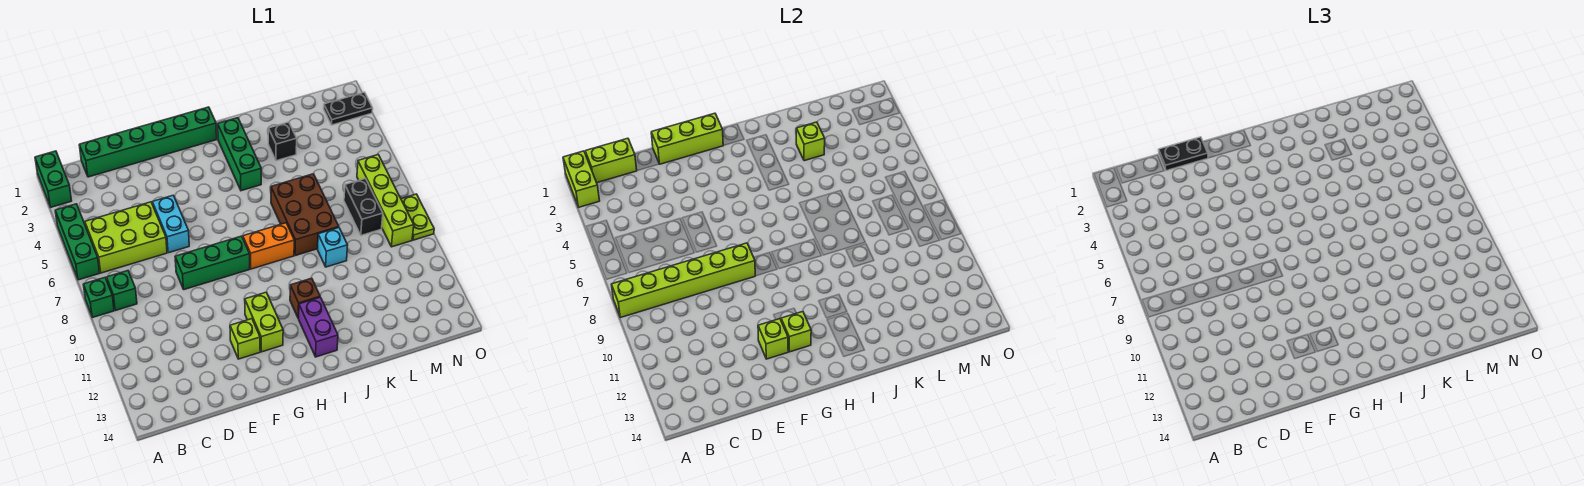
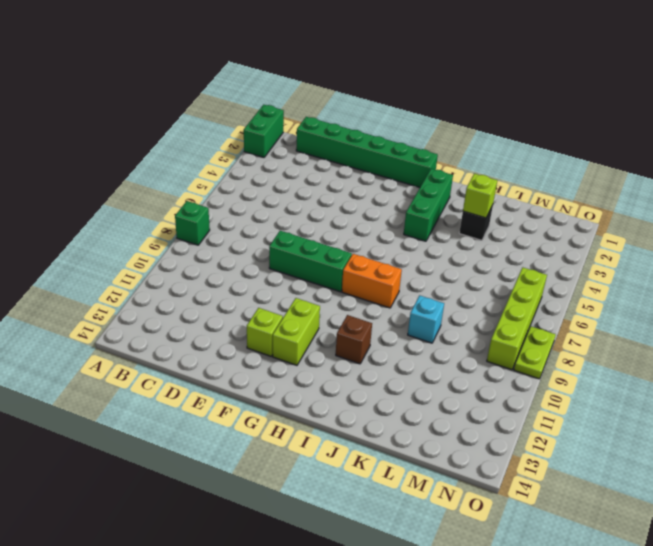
none -> green brick A4:A6 level 1
none -> lime brick B5:D6 level 1
none -> green brick B8 level 1

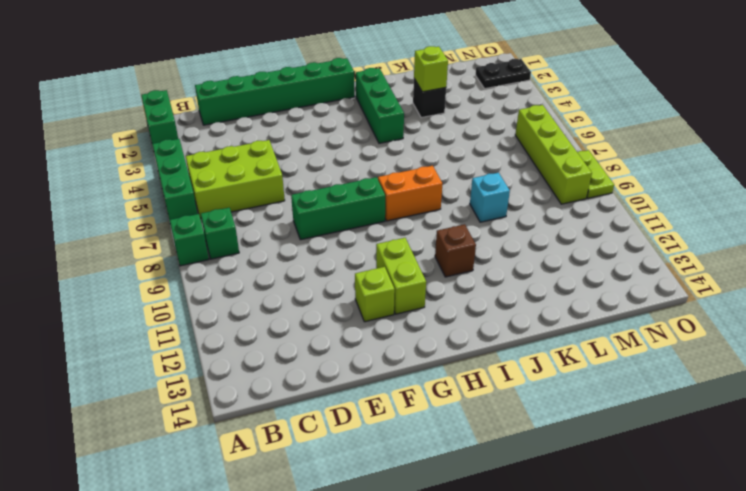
none -> cyan brick E5:E6 level 1
none -> purple brick I12:I13 level 1
none -> brown brick J6:K8 level 1

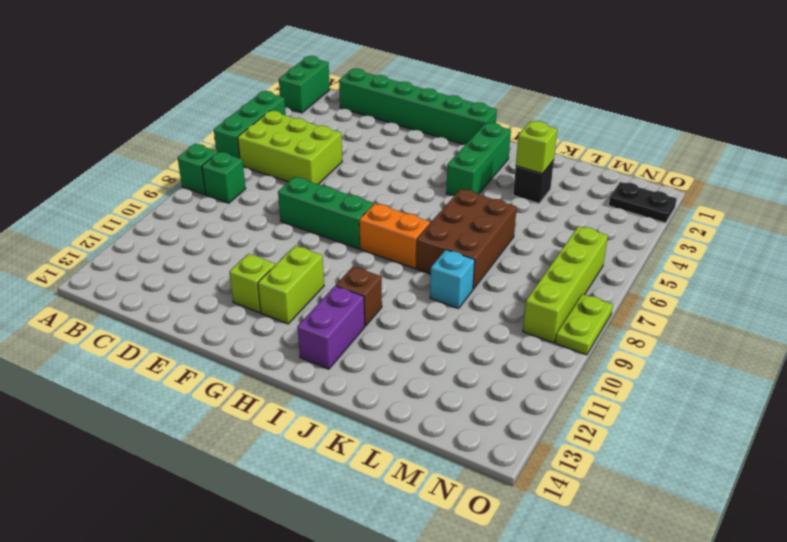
none -> cyan brick E5:E6 level 1
none -> black brick M7:M8 level 1
none -> lime brick A1:A2 level 2

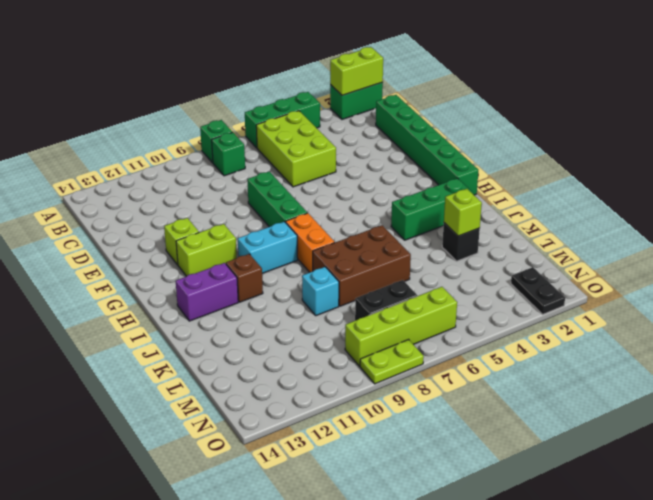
cyan brick H9:H10 level 1 -> cyan brick E5:E6 level 1
none -> lime brick A8:F8 level 2
none -> lime brick B1:C1 level 2
none -> lime brick E1:G1 level 2

